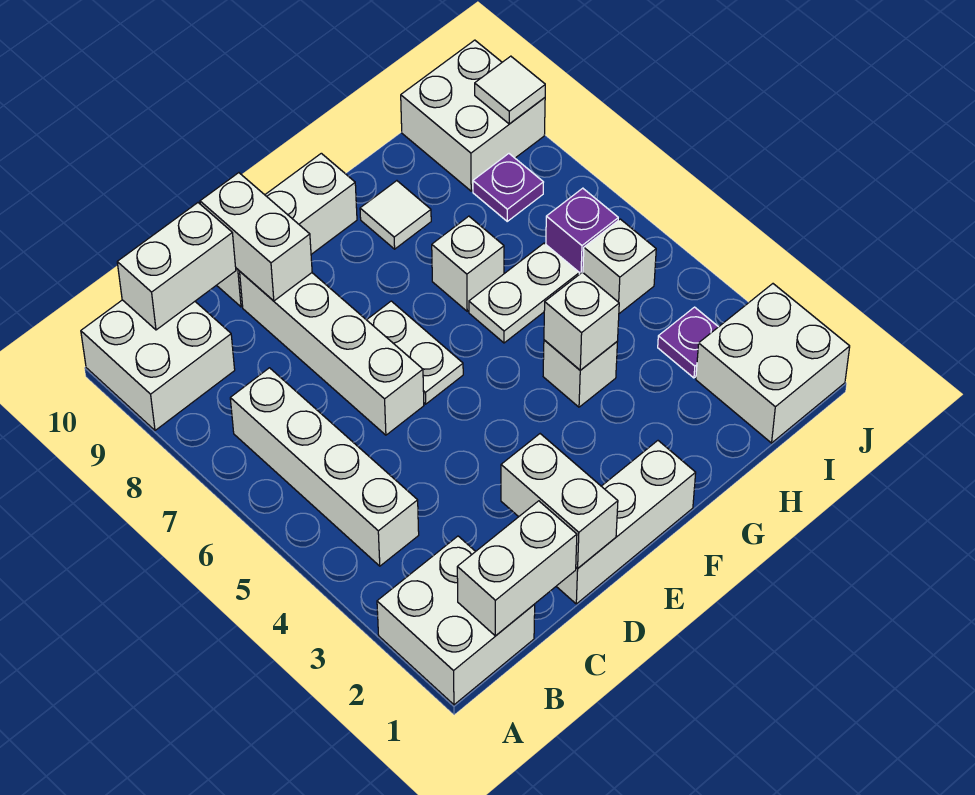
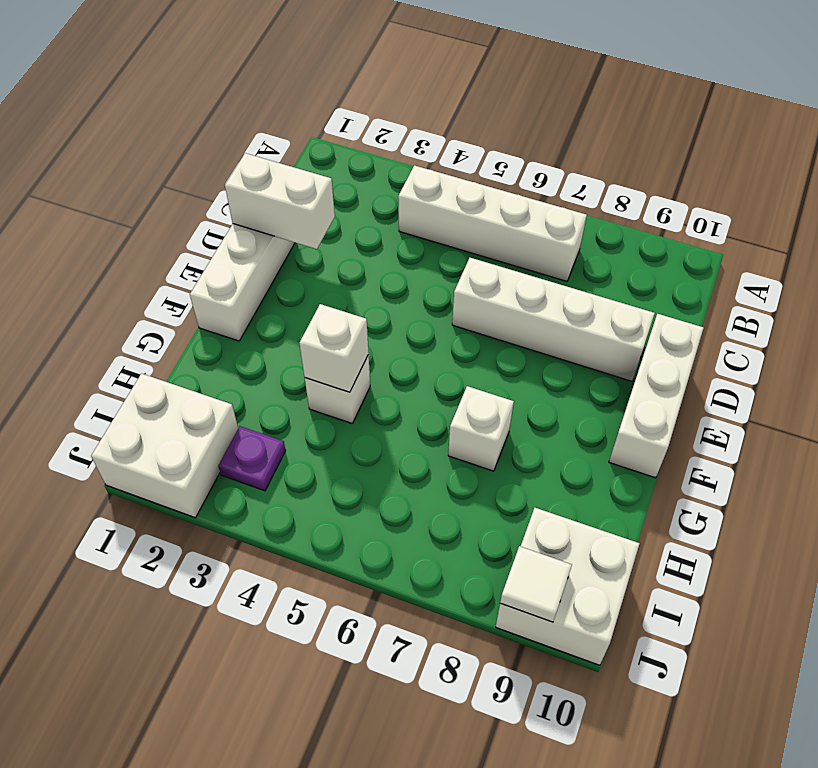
none -> white brick A1:B2 level 1
none -> white brick A9:B10 level 1
none -> white plate E6:E7 level 1

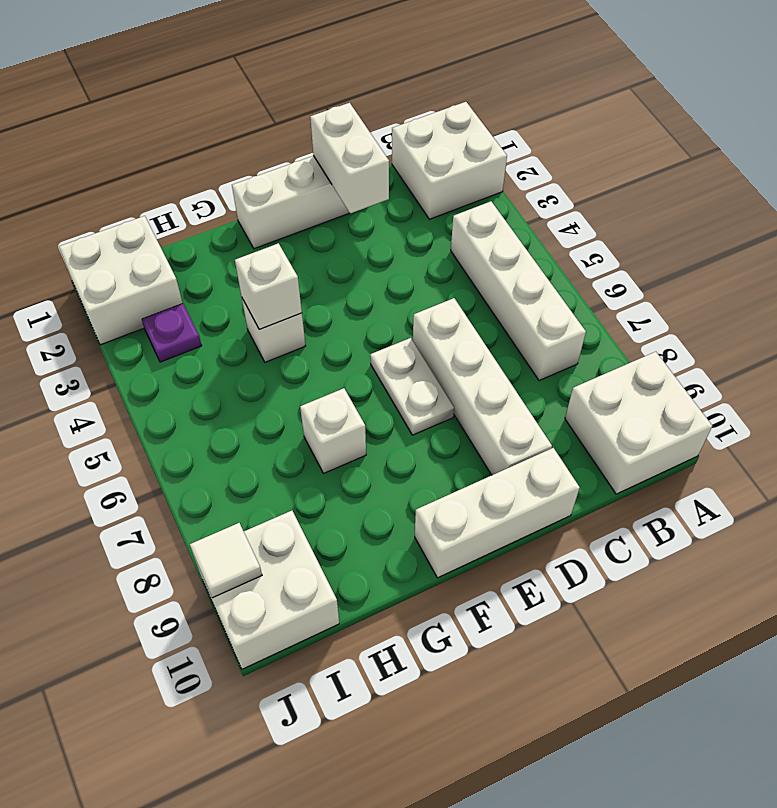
none -> white plate G6:H6 level 1
none -> white tile G9 level 1
none -> white brick I5 level 1

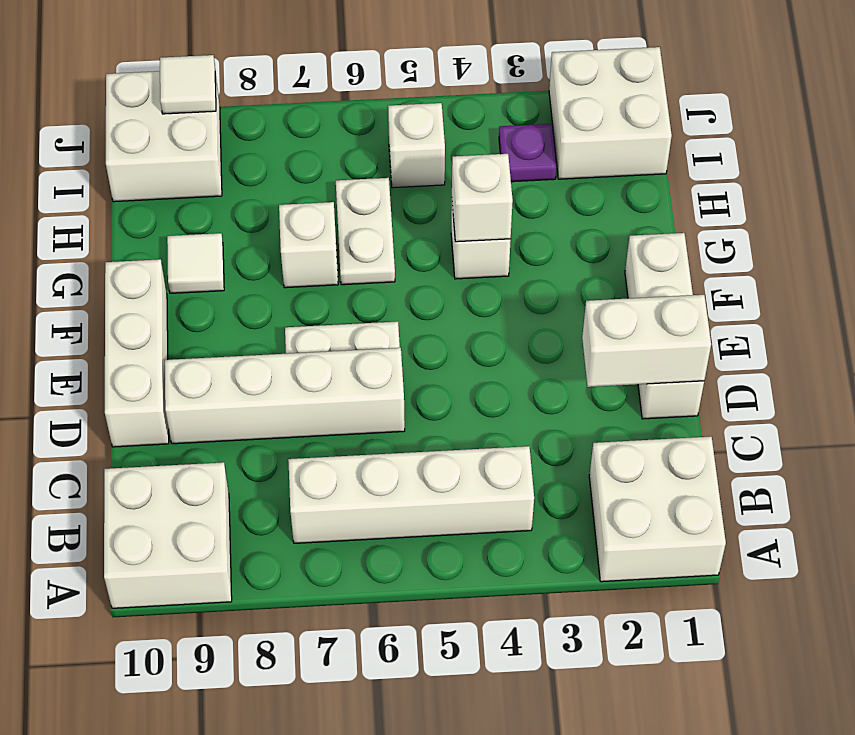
none -> purple brick I6 level 1
none -> purple plate I8 level 1
none -> white brick B1:C1 level 2

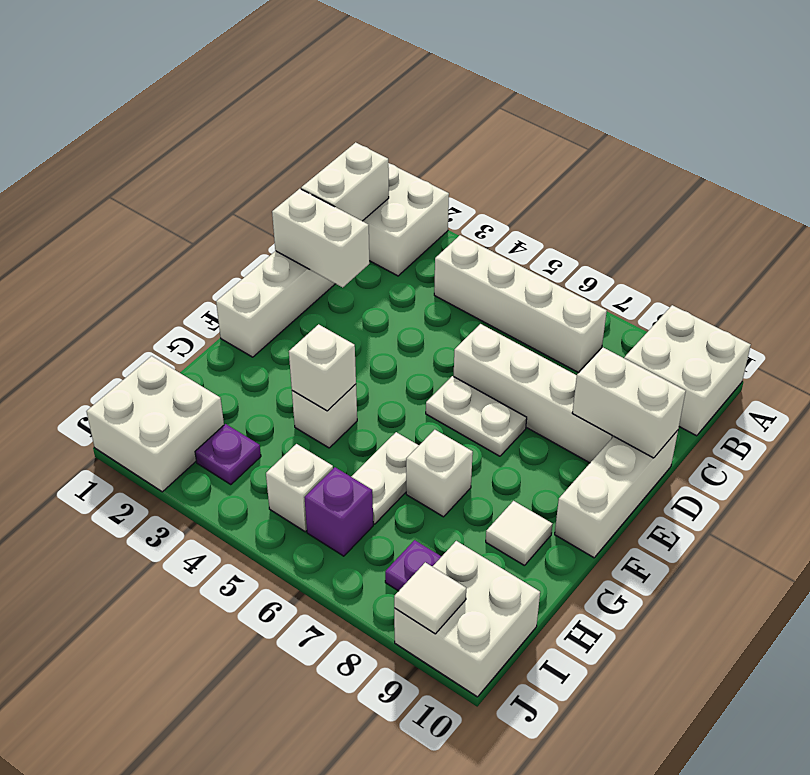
none -> white brick B10:C10 level 2

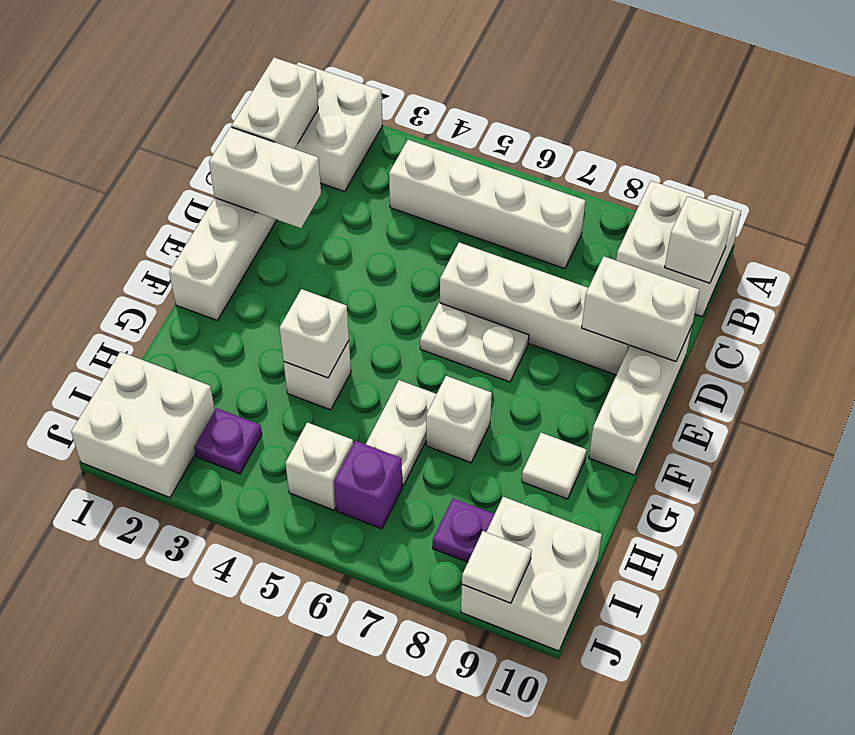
white brick B10 level 2 -> white brick B10:C10 level 2

